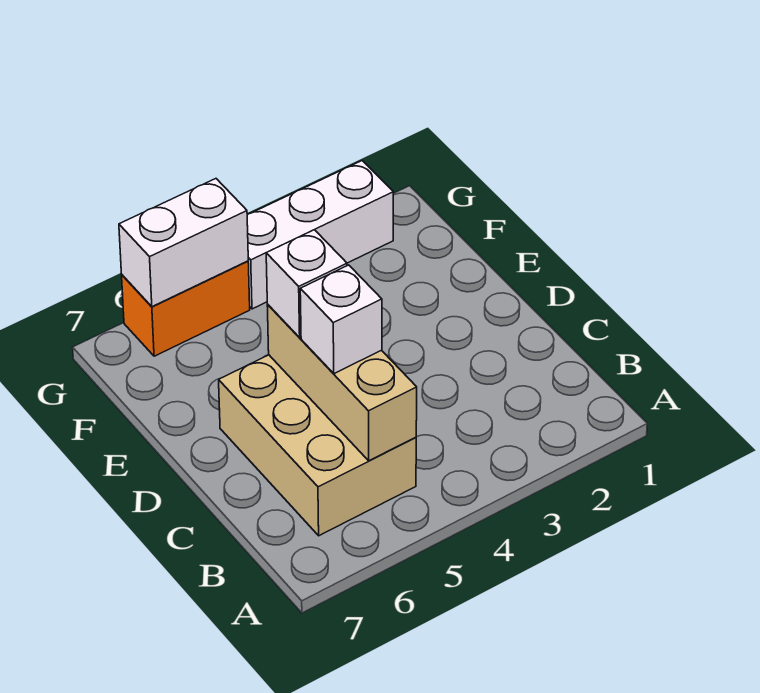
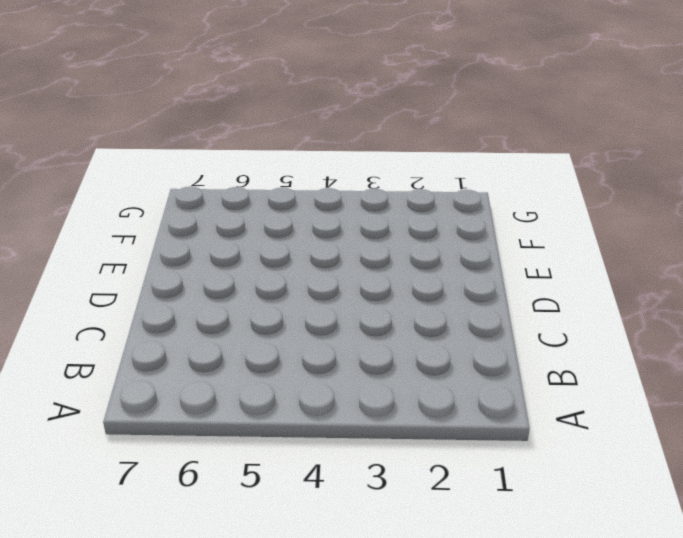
none -> tan brick B5:D6 level 1
none -> white brick G2:G4 level 1

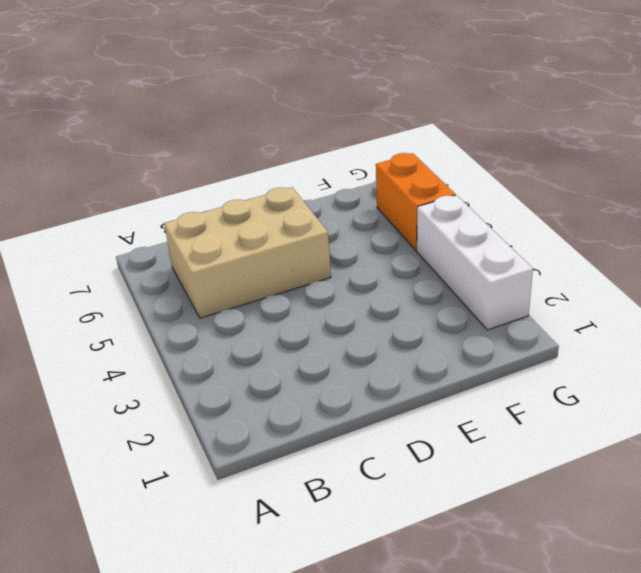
none -> tan brick B5:D5 level 2
none -> white brick G5:G6 level 2

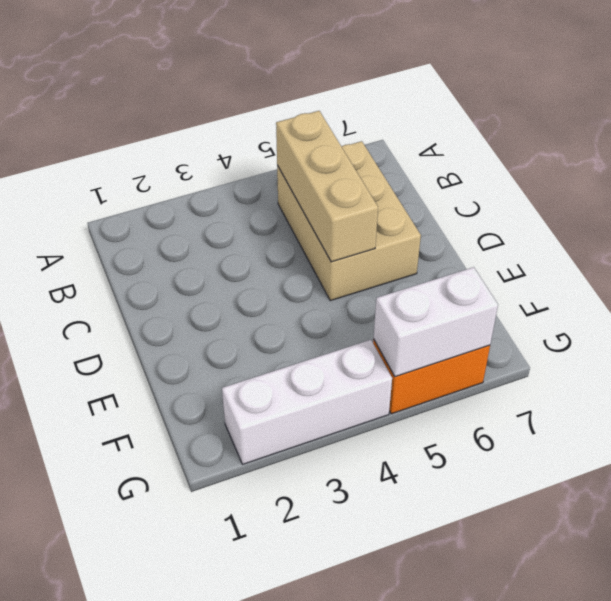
none -> white brick C5 level 3
none -> white brick D5 level 3

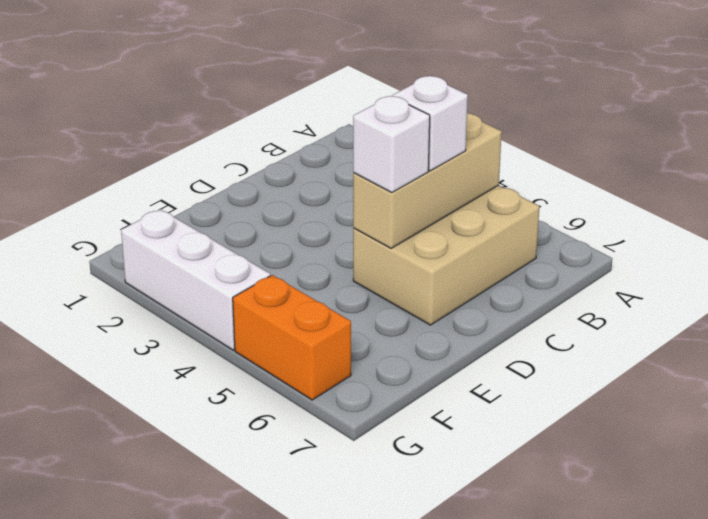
none -> white brick G5:G6 level 2

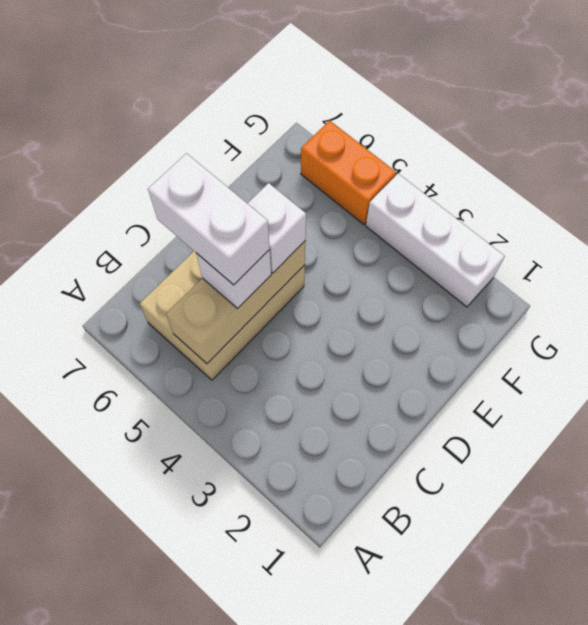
white brick C5:C6 level 4 -> white brick G5:G6 level 2

